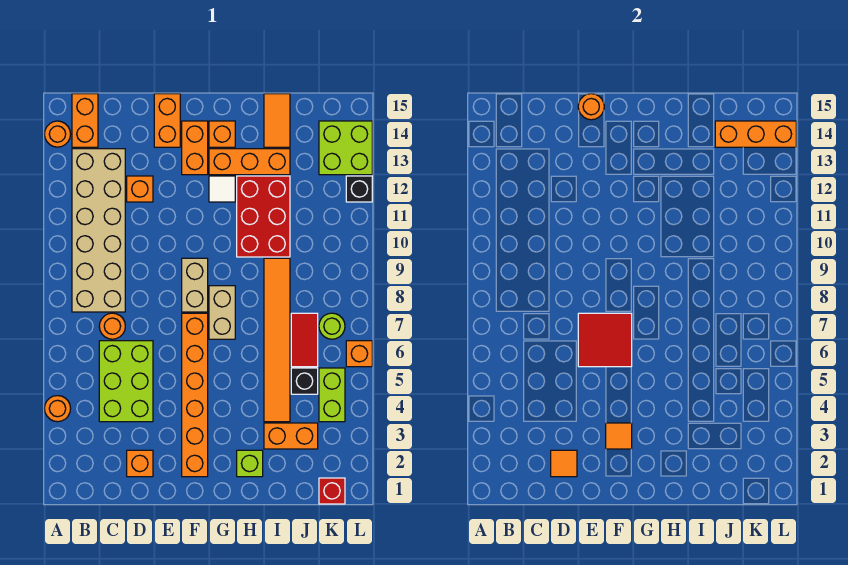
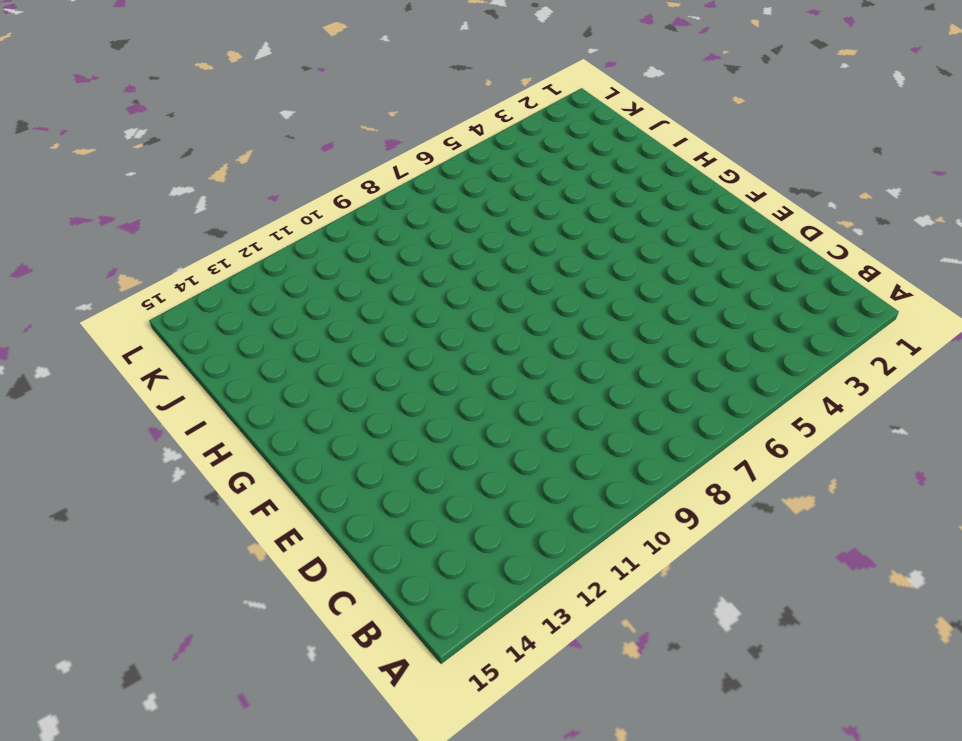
none -> orange round brick A4 level 1
none -> orange round brick A14 level 1
none -> tan brick B8:C13 level 1
none -> orange brick B14:B15 level 1

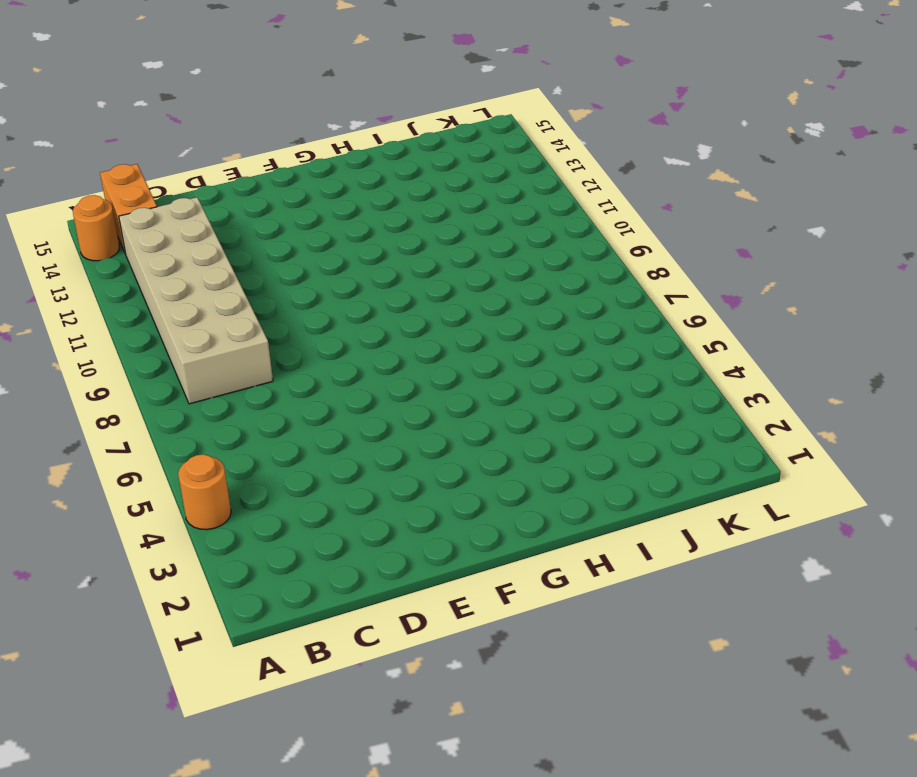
none -> lime brick C4:D6 level 1
none -> orange round brick C7 level 1
none -> orange brick D2 level 1
none -> orange brick D12 level 1

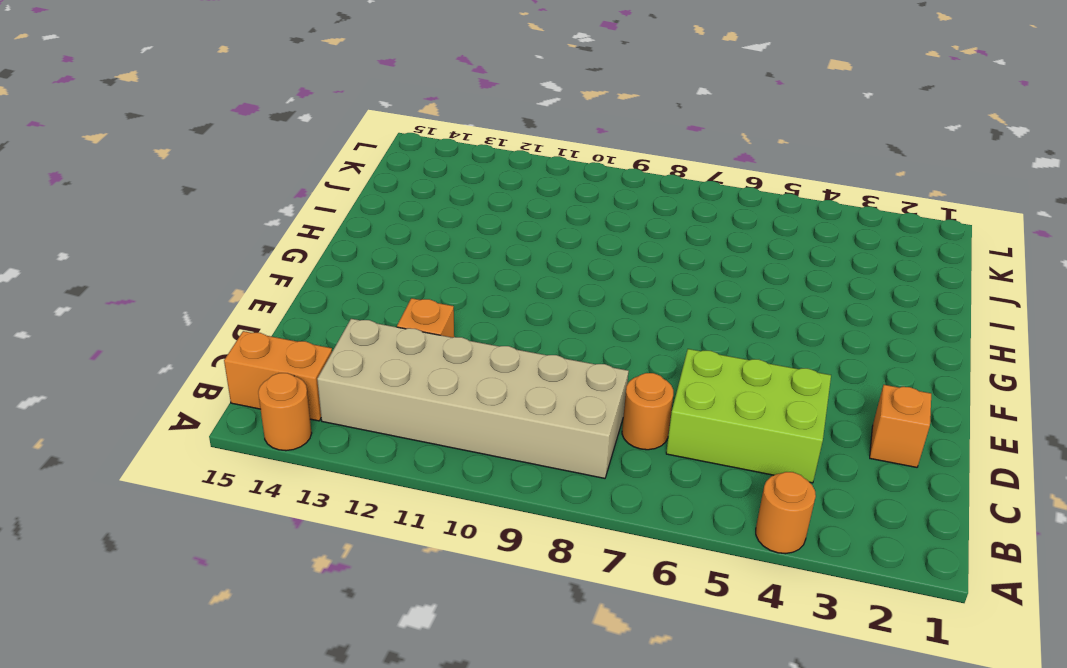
none -> orange brick E14:E15 level 1
none -> orange brick F2:F7 level 1
none -> tan brick F8:F9 level 1
none -> orange brick F13:F14 level 1

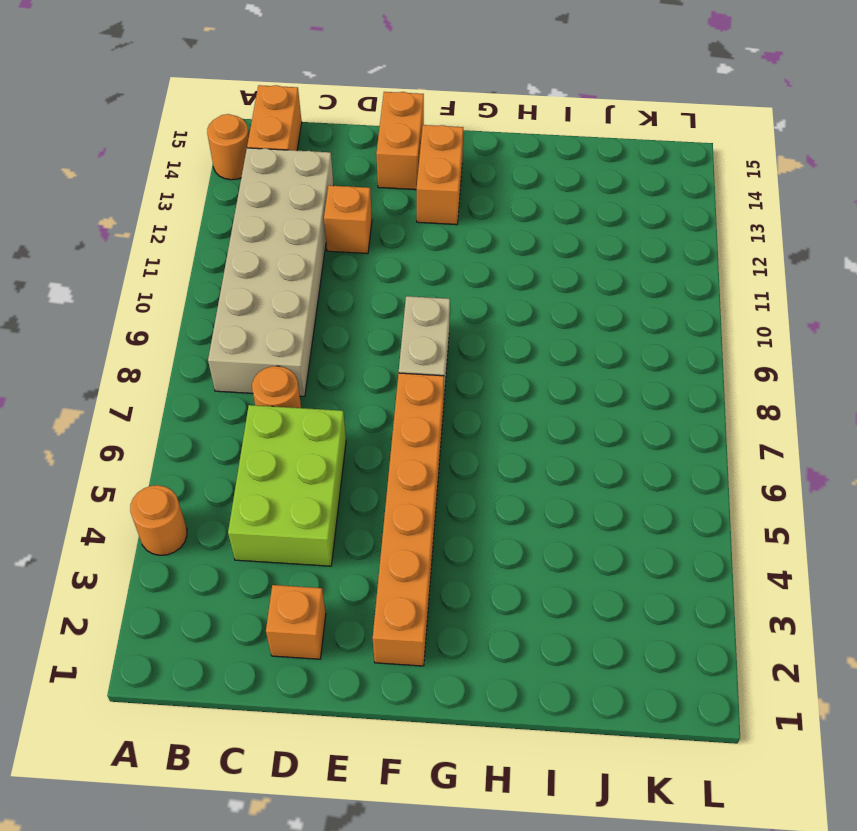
none -> tan brick G7:G8 level 1
none -> white tile G12 level 1
none -> orange brick G13:I13 level 1
none -> orange brick G14 level 1

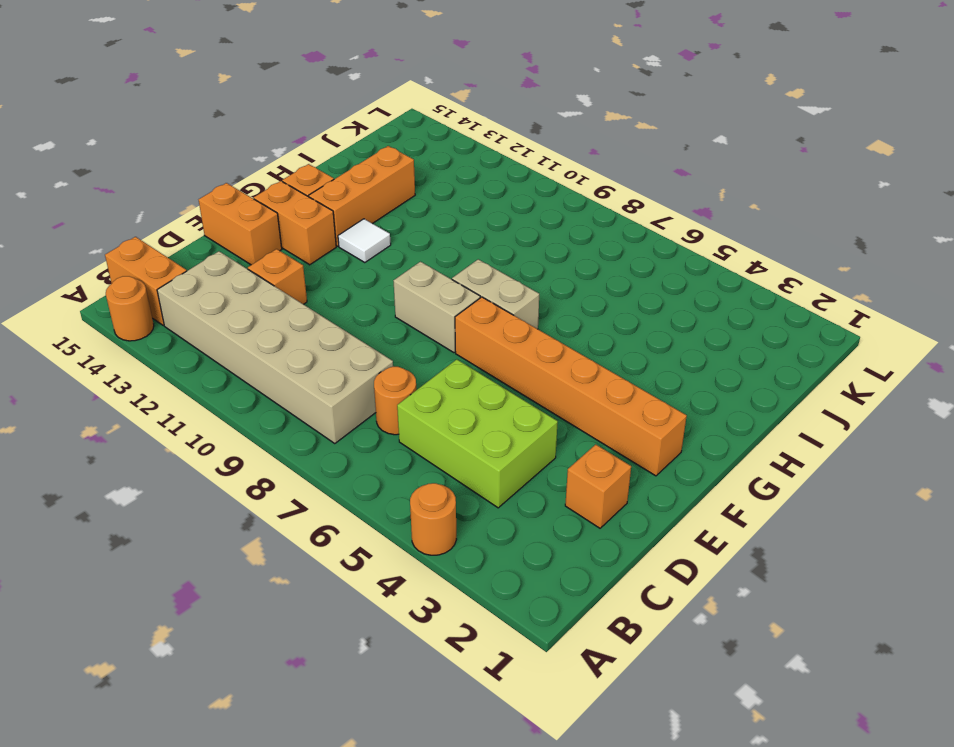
none -> lime brick H2 level 1
none -> red brick H10:I12 level 1
none -> orange brick I3:J3 level 1
none -> orange tile I4:I9 level 1

